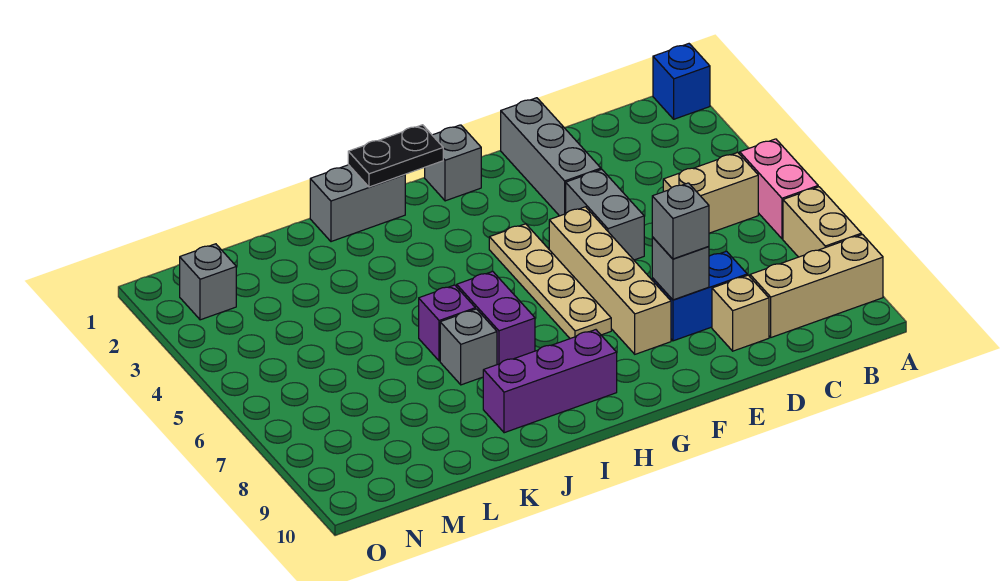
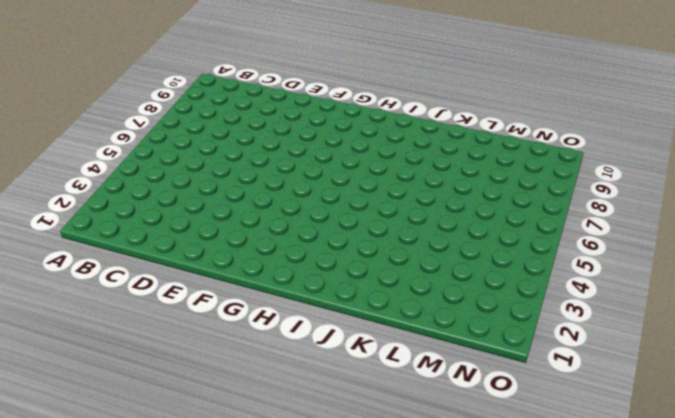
none -> blue brick A1 level 1
none -> pink brick A5:A6 level 1
none -> tan brick A7:A8 level 1

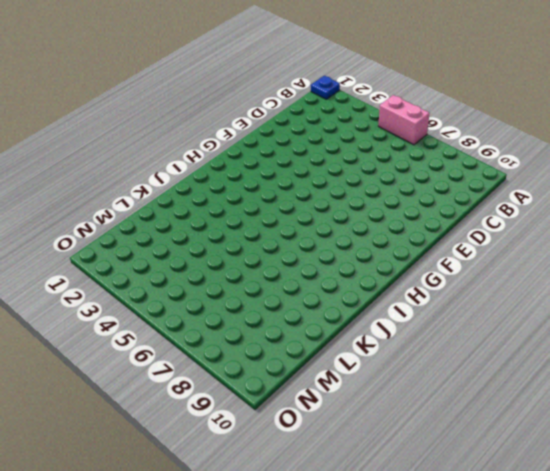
blue plate A1 level 1 -> blue brick A1 level 1
none -> tan brick A7:A8 level 1
none -> tan brick A9:C9 level 1
none -> tan brick B5:C5 level 1

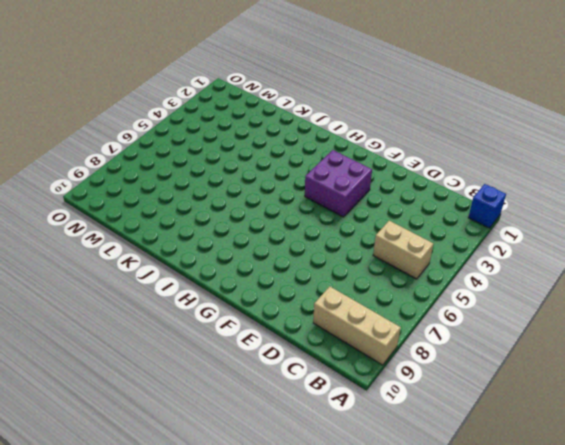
purple brick F3:G4 level 1 -> tan plate G4:G7 level 1
none -> pink brick A5:A6 level 1
none -> tan brick A7:A8 level 1
none -> blue brick D8:E8 level 1

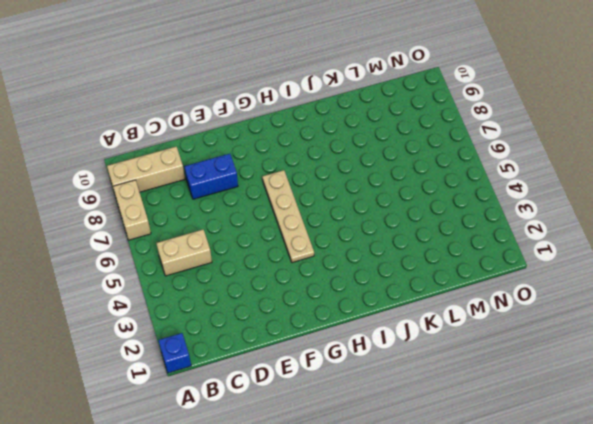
none -> pink brick A5:A6 level 1
none -> tan brick D9 level 1
none -> grey brick E1:E3 level 1

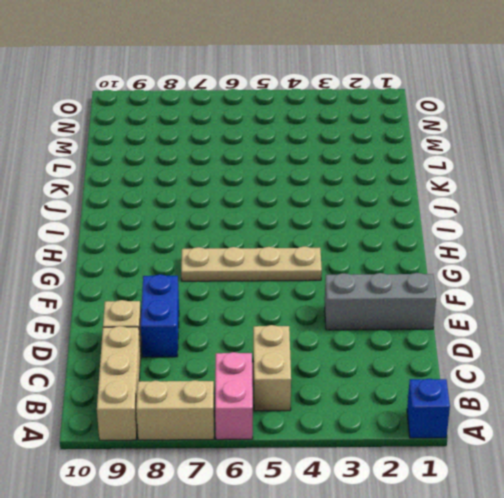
pink brick A6:B6 level 1 -> pink brick A5:A6 level 1
none -> grey brick E4:E5 level 1
none -> tan brick F5:F8 level 1
none -> grey brick G1 level 1

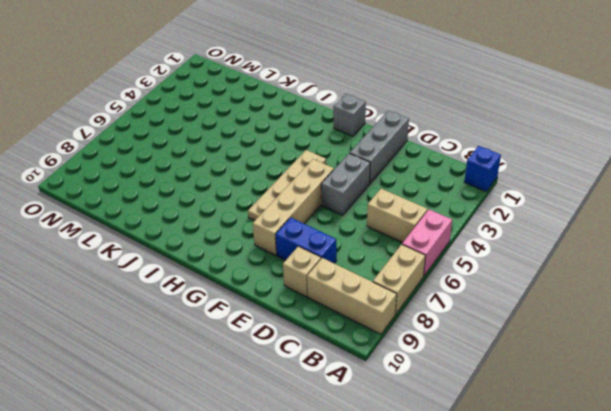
none -> purple brick H9:J9 level 1
none -> grey brick I1:J1 level 1
none -> purple brick I6:I7 level 1

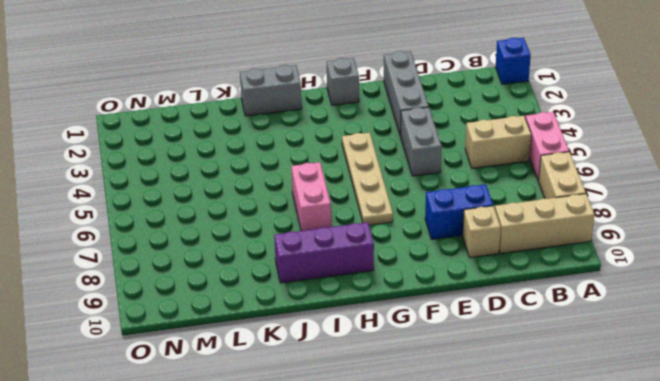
pink brick I6:I7 level 1 -> purple brick I6:I7 level 1
none -> tan brick F5:F8 level 1
none -> purple brick J6 level 1
none -> grey brick J7 level 1

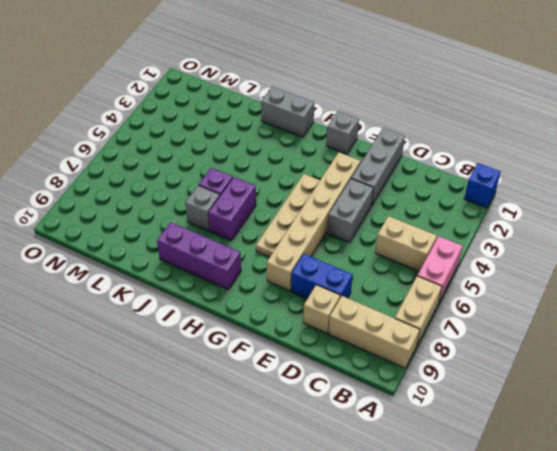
tan brick F3:F8 level 1 -> tan brick F5:F8 level 1
none -> grey brick N2 level 1
none -> grey brick E8 level 2
none -> black plate H1:I1 level 2

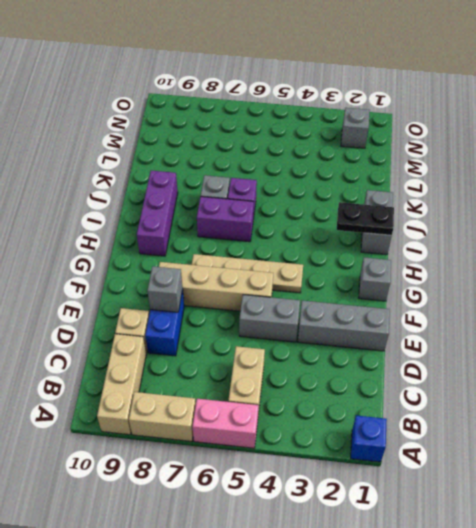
black plate I1:I2 level 2 -> black plate H1:I1 level 2
none -> grey brick E8 level 3

